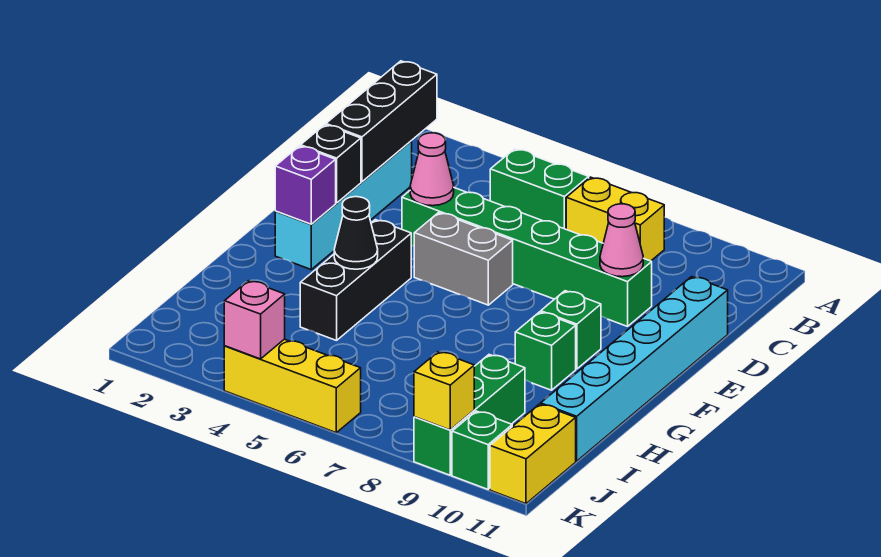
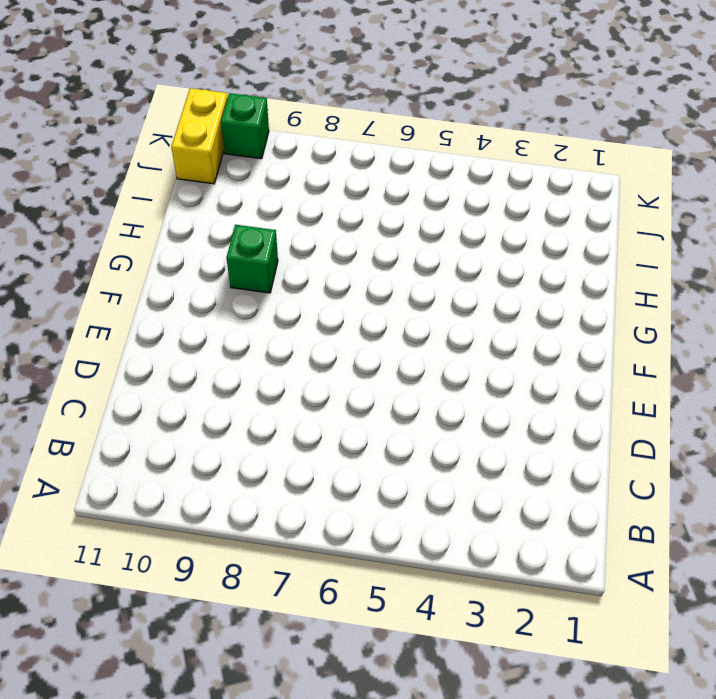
none -> green brick B5:B6 level 1
none -> yellow brick B7:B8 level 1
none -> cyan brick C2:F2 level 1

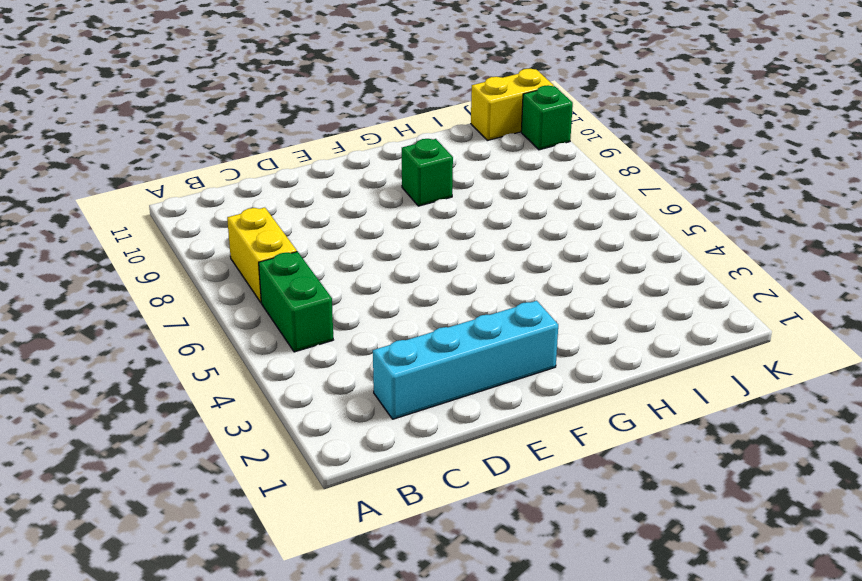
none -> green brick D4:D9 level 1
none -> cyan brick D11:I11 level 1
none -> grey brick E5:E6 level 1

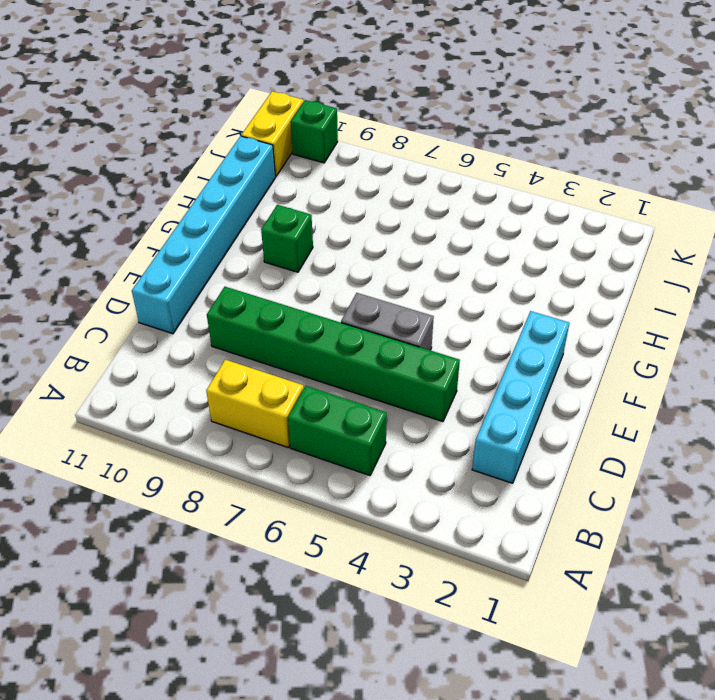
none -> black brick F4:H4 level 1
none -> green brick F9 level 1
none -> green brick I9:K9 level 1

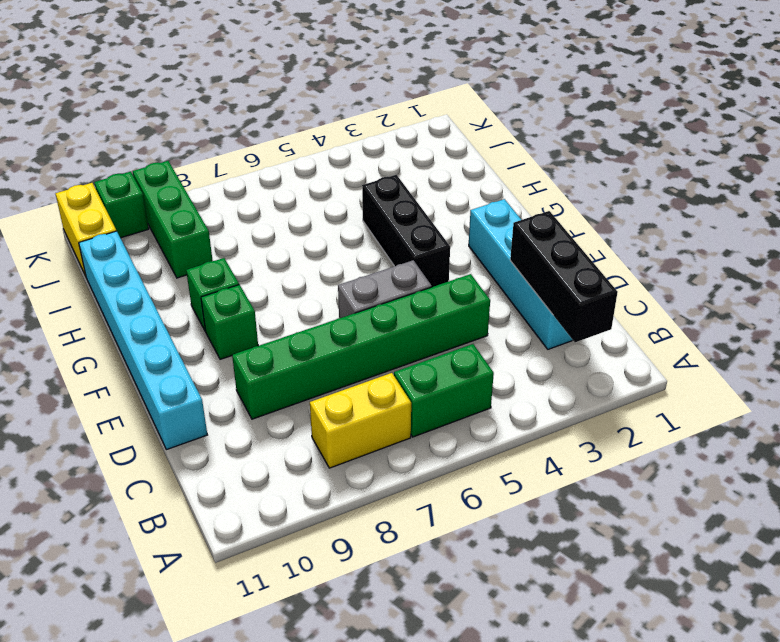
none -> yellow brick K4:K6 level 1
none -> pink cone D4 level 2
none -> pink cone D9 level 2

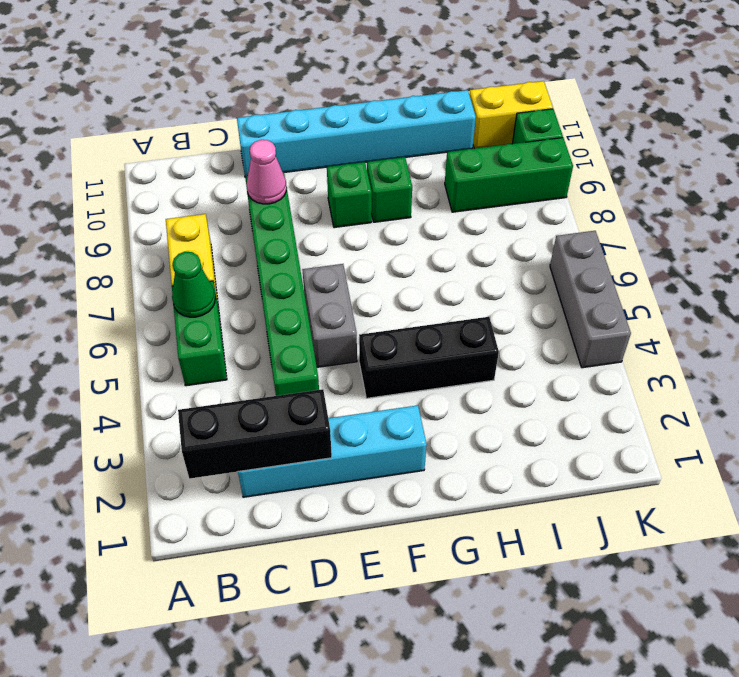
green cone B6 level 2 -> none
grey brick K4:K6 level 1 -> yellow brick K4:K6 level 1
none -> pink cone D4 level 2
none -> black brick E2 level 2
none -> purple brick F2 level 2

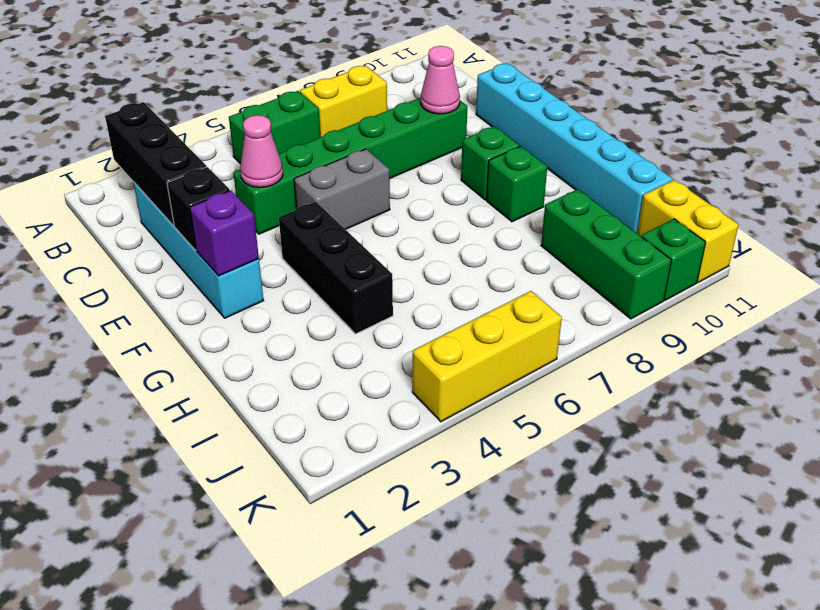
none -> black cone G4 level 2
none -> pink brick K4 level 2
none -> yellow brick K9 level 2

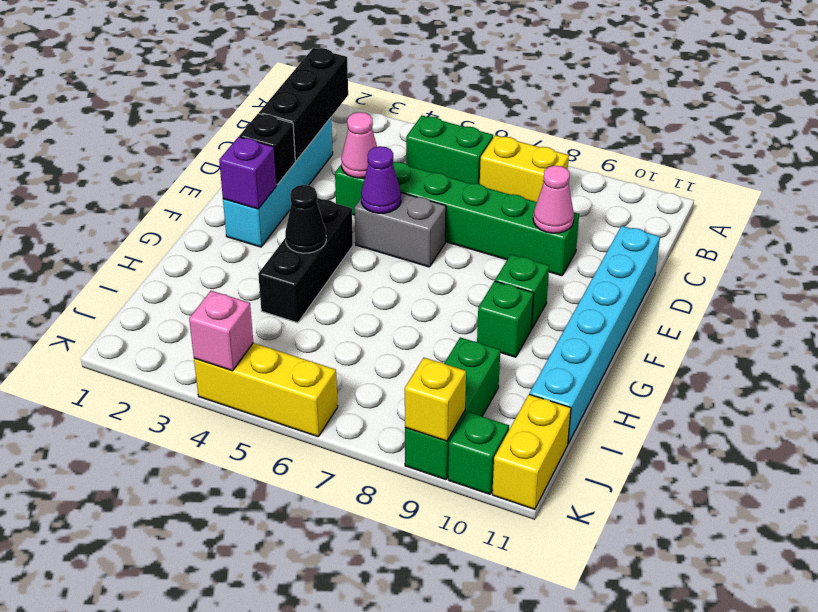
purple cone E5 level 2 -> none

